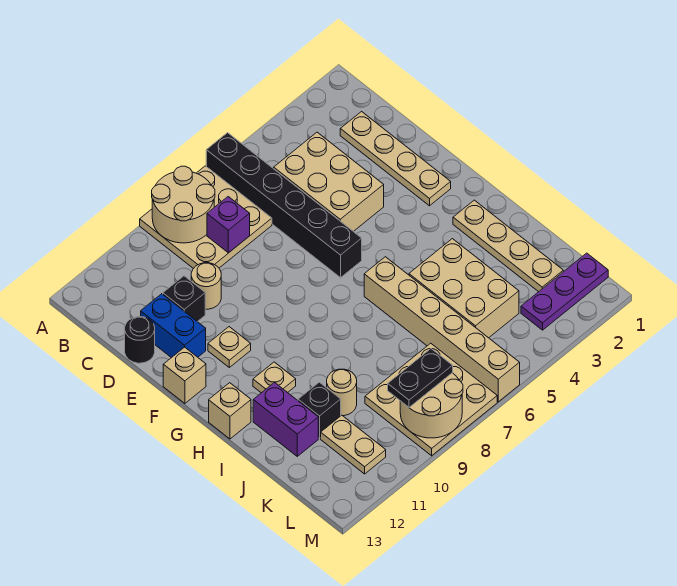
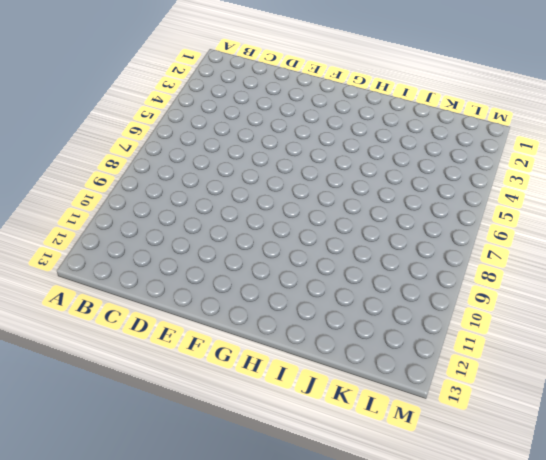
none -> black brick A6:F6 level 1
none -> tan plate A7:C9 level 1
none -> tan plate C2:F2 level 1

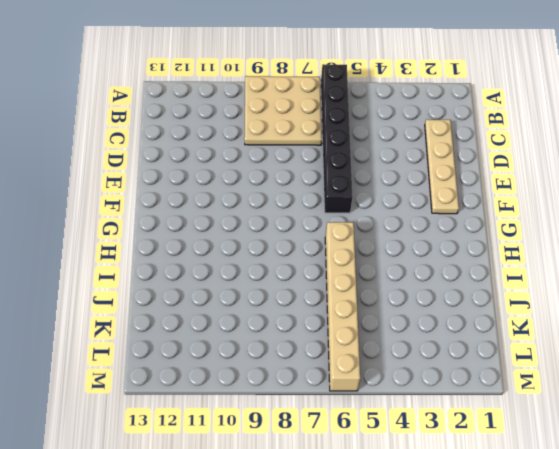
none -> tan brick C4:E5 level 1
none -> tan round brick D10 level 1
none -> black brick D11 level 1

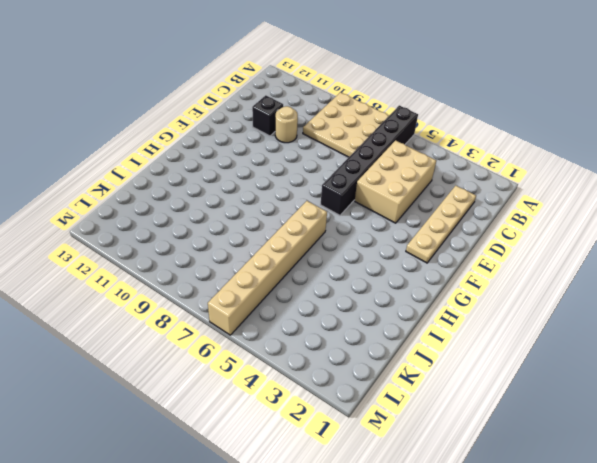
none -> blue brick D12:E12 level 1
none -> black round brick D13 level 1
none -> tan plate F11 level 1

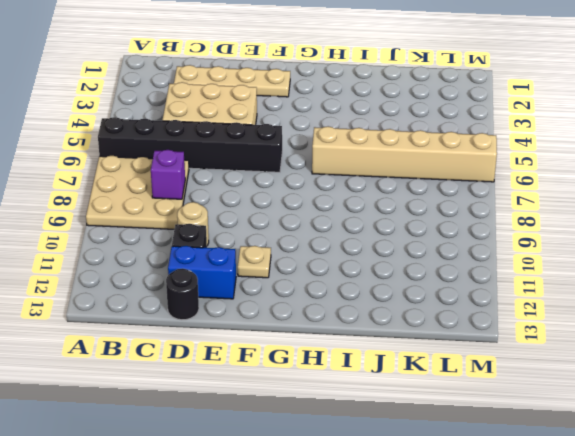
none -> tan brick F13 level 1
none -> tan plate H2:K2 level 1
none -> tan plate H11 level 1

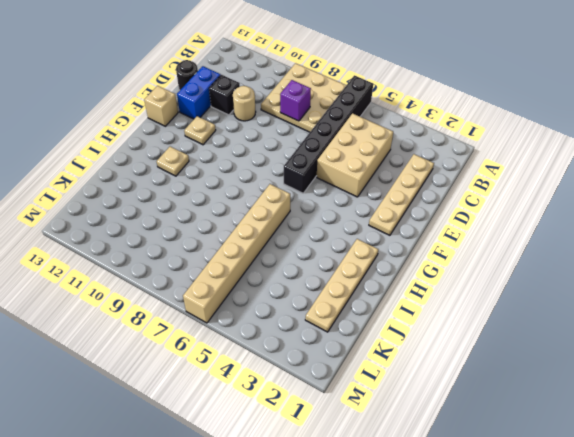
none -> tan brick H13 level 1
none -> tan brick I4:K5 level 1
none -> purple brick I12:J12 level 1

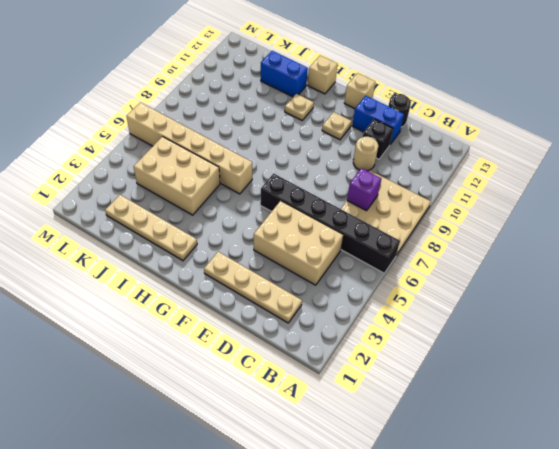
blue brick I12:J12 level 1 -> purple brick I12:J12 level 1
none -> tan round brick J10 level 1
none -> black brick J11 level 1
none -> tan plate K7:M9 level 1

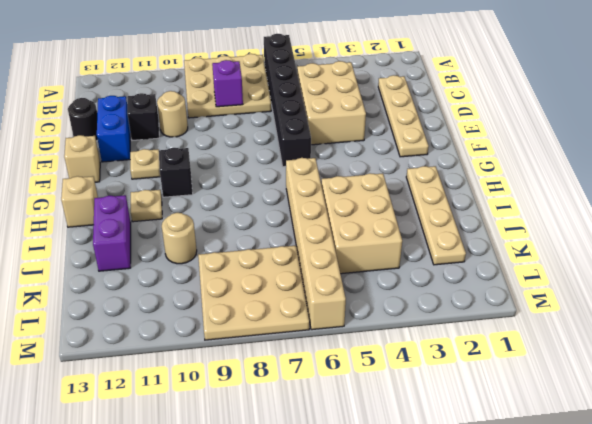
black brick G10 level 1 -> black brick J11 level 1
none -> tan plate K11:L11 level 1
none -> purple plate L1:L3 level 1
none -> tan round brick A8:B9 level 2

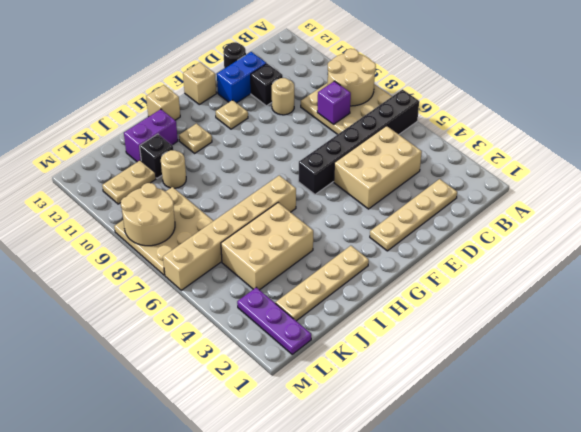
none -> black plate L8:L9 level 3

